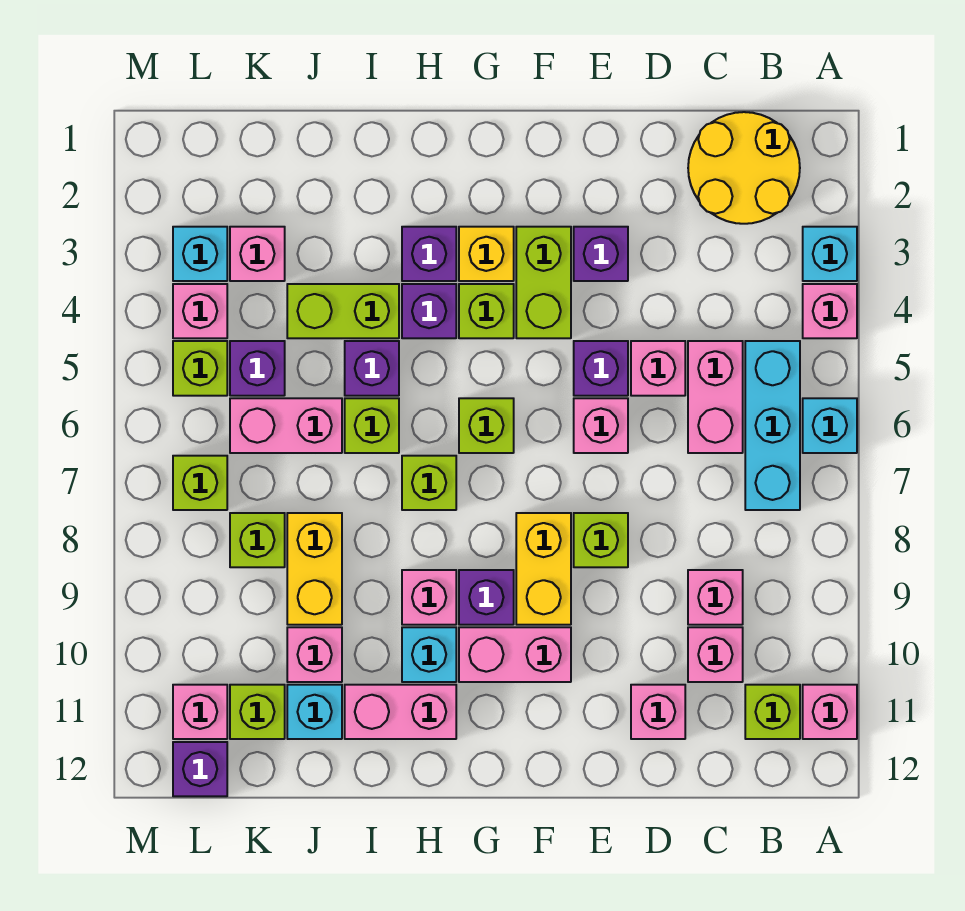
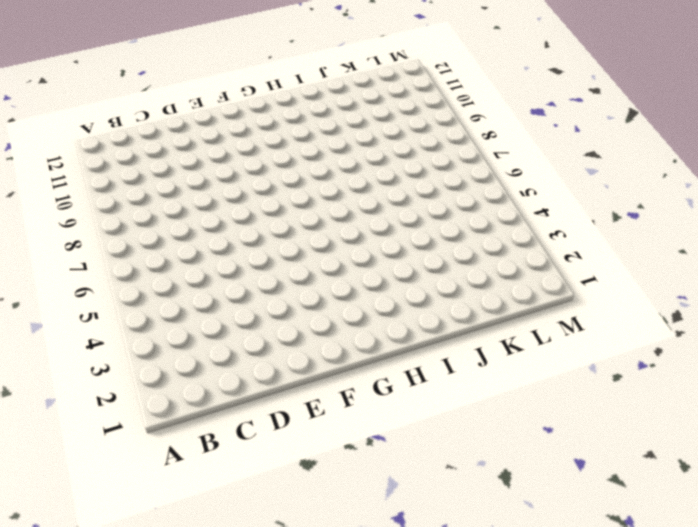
none -> cyan brick A3 level 1
none -> pink brick A4 level 1
none -> cyan brick A6 level 1
none -> pink brick A11 level 1

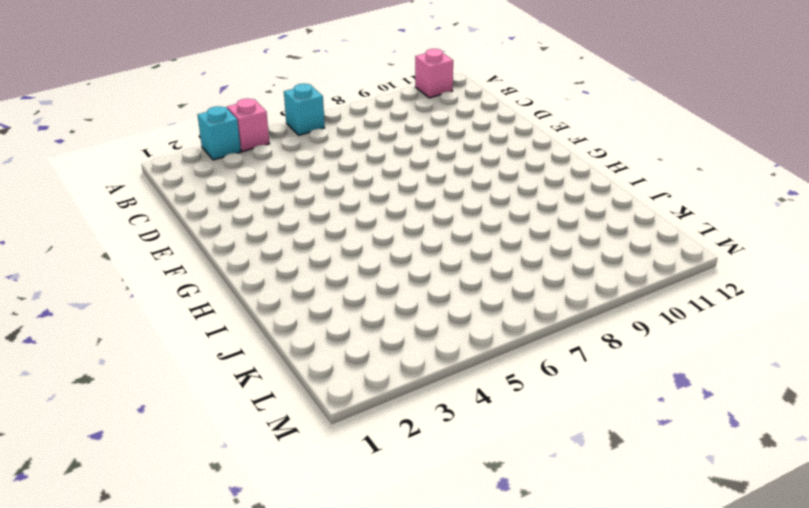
none -> yellow round brick B1:C2 level 1
none -> cyan brick B5:B7 level 1
none -> lime brick B11 level 1
none -> pink brick C5:C6 level 1

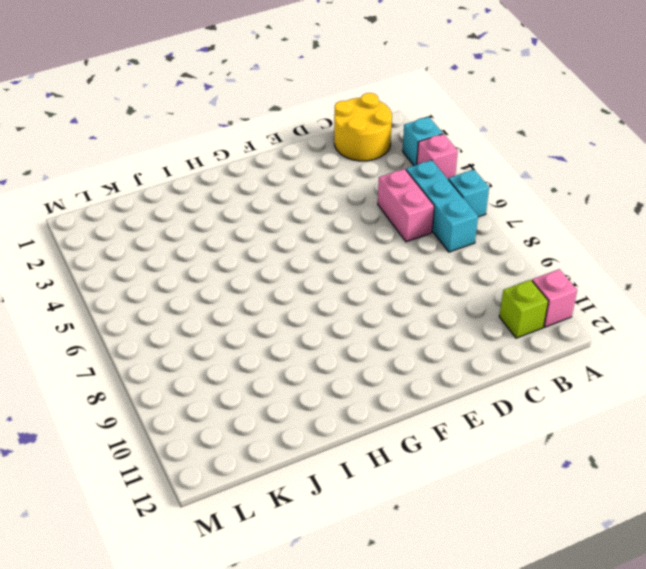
none -> pink brick C9 level 1
none -> pink brick C10 level 1
none -> pink brick D5 level 1
none -> pink brick D11 level 1

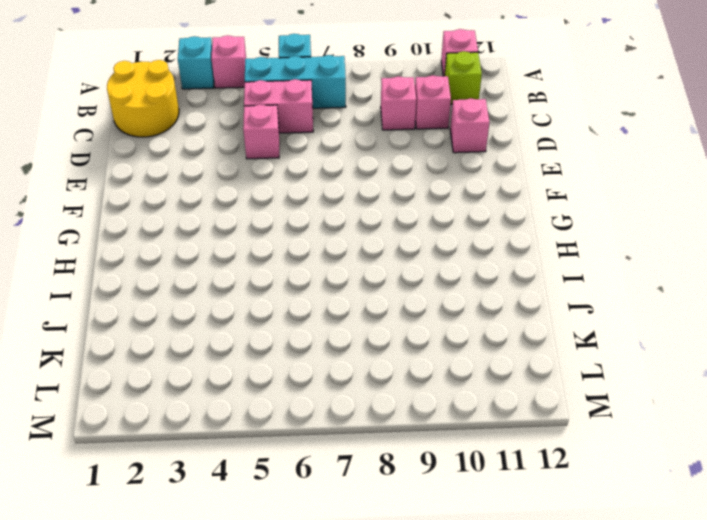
none -> purple brick E3 level 1
none -> purple brick E5 level 1
none -> pink brick E6 level 1
none -> lime brick E8 level 1

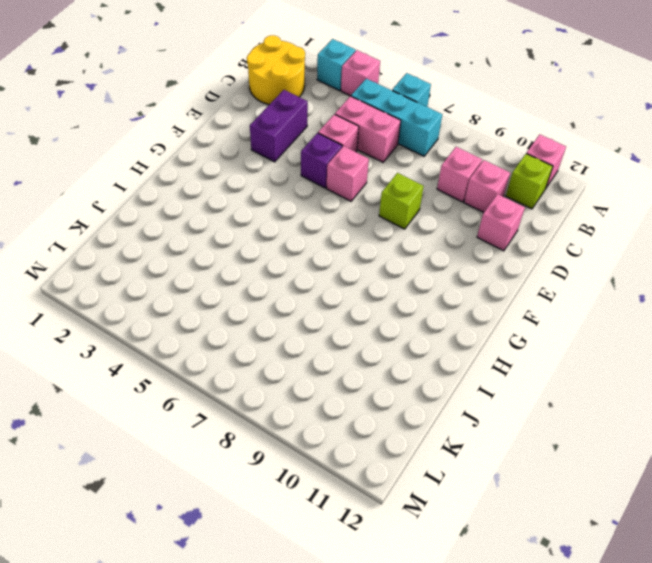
purple brick D3:E3 level 1 -> purple brick E3 level 1
none -> lime brick F3:F4 level 1
none -> yellow brick F8:F9 level 1
none -> pink brick F10:G10 level 1
none -> yellow brick G3 level 1

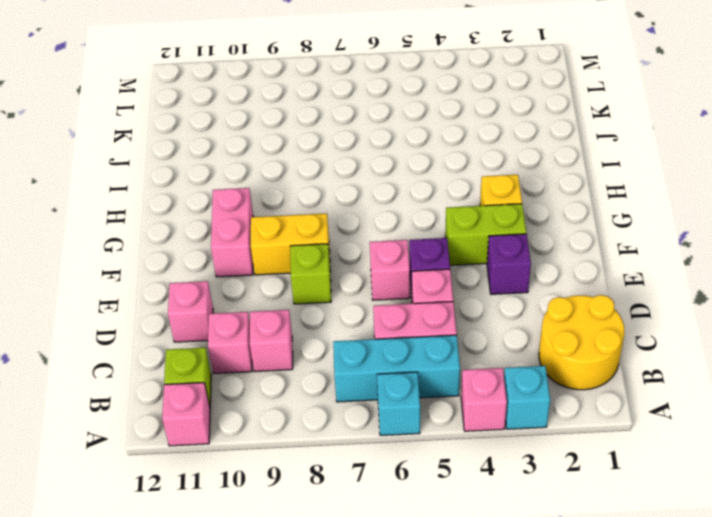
none -> lime brick G4 level 1
none -> lime brick G6 level 1
none -> purple brick G9 level 1
none -> purple brick H3 level 1

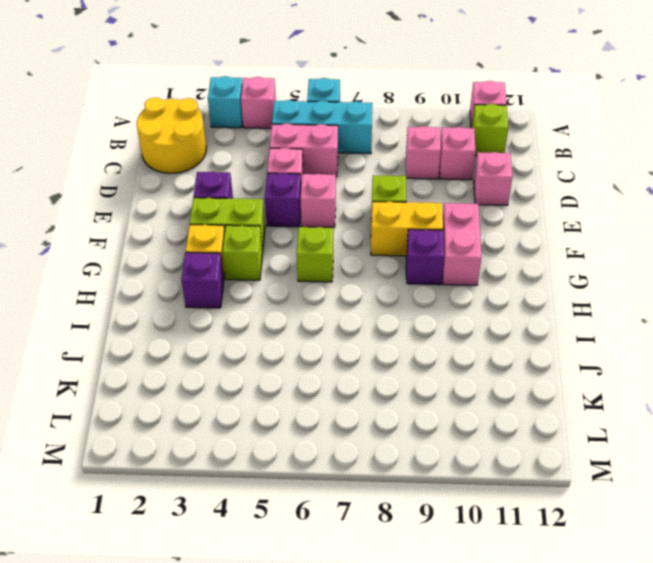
none -> purple brick H4 level 1
none -> lime brick H7 level 1
none -> pink brick H9 level 1
none -> cyan brick H10 level 1

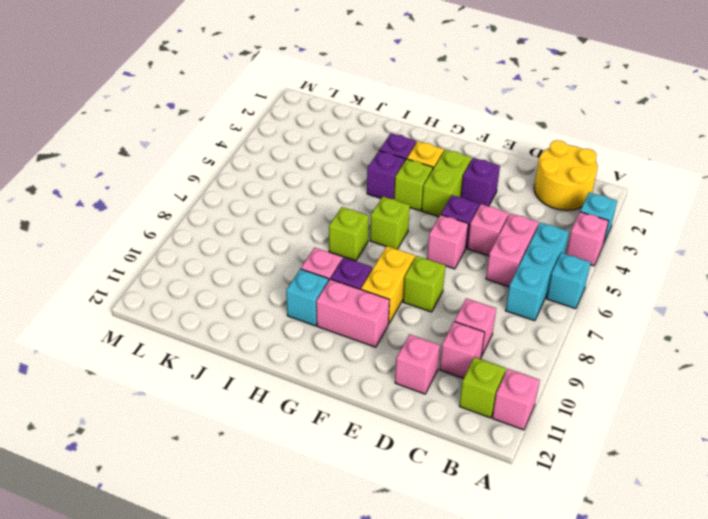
none -> pink brick H11:I11 level 1
none -> lime brick I4:J4 level 1
none -> purple brick I5 level 1
none -> lime brick I6 level 1

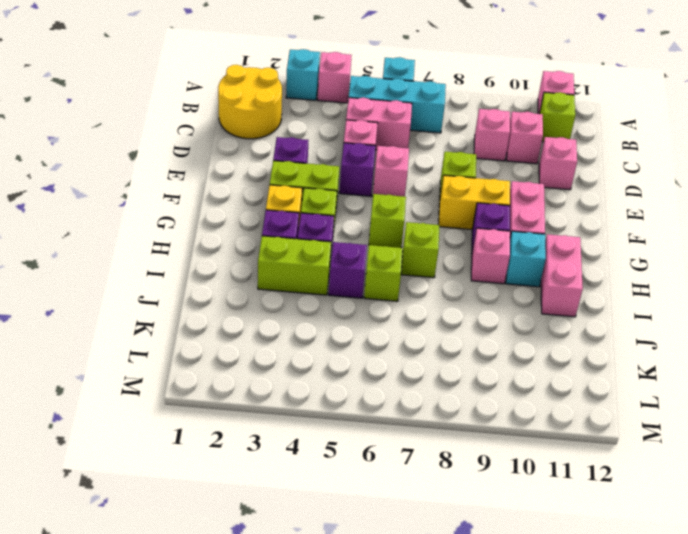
lime brick I3:I4 level 1 -> lime brick I4:J4 level 1
none -> pink brick J6:K6 level 1
none -> yellow brick J8:J9 level 1
none -> pink brick J10 level 1
none -> cyan brick J11 level 1

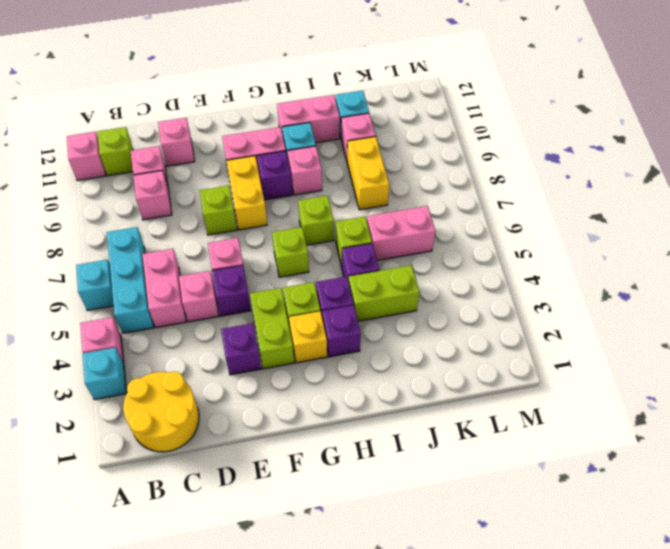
none -> pink brick K3 level 1
none -> purple brick K5 level 1
none -> lime brick K8 level 1
none -> lime brick K11 level 1

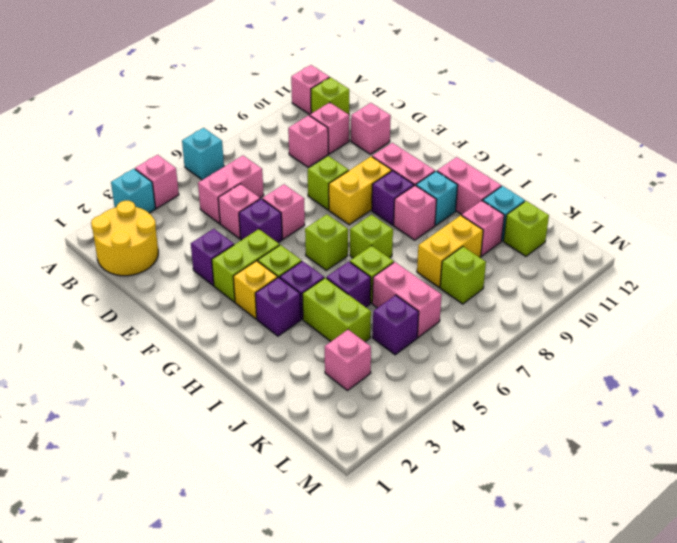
none -> cyan brick B5:B7 level 1
none -> cyan brick L3 level 1
none -> pink brick L4 level 1
none -> lime brick L5 level 1

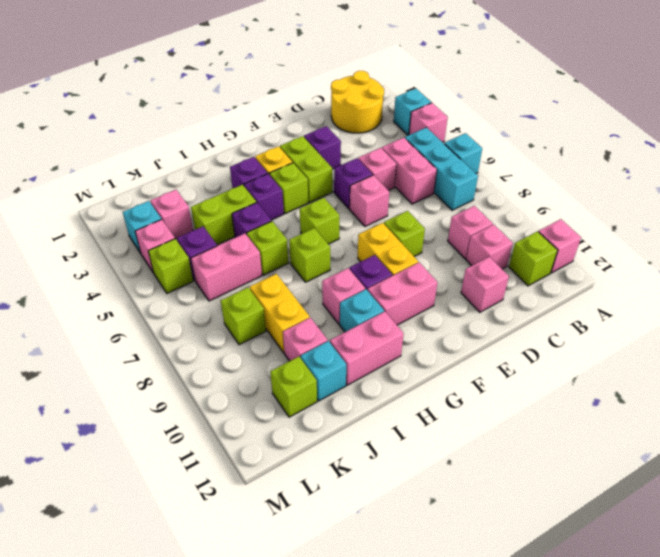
none -> lime brick L7 level 1
none -> pink brick L11 level 1
none -> purple brick L12 level 1

